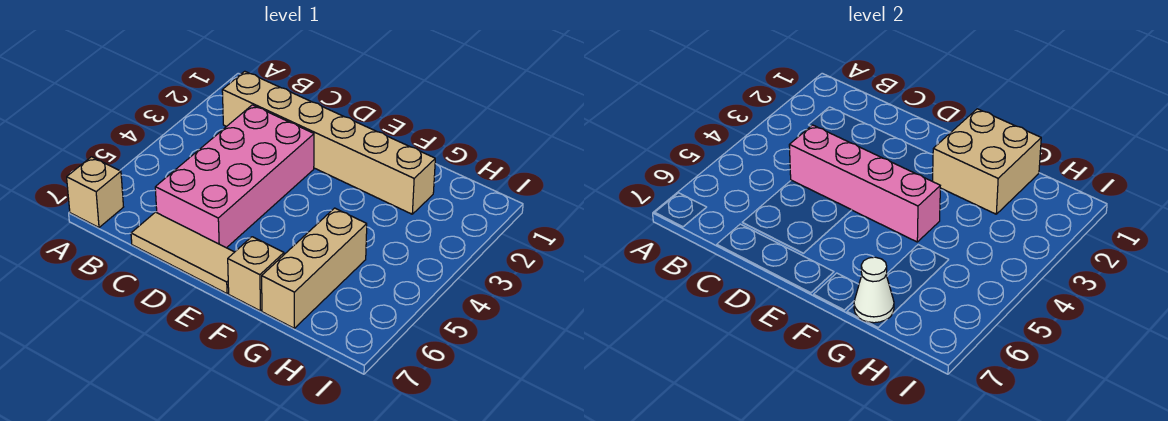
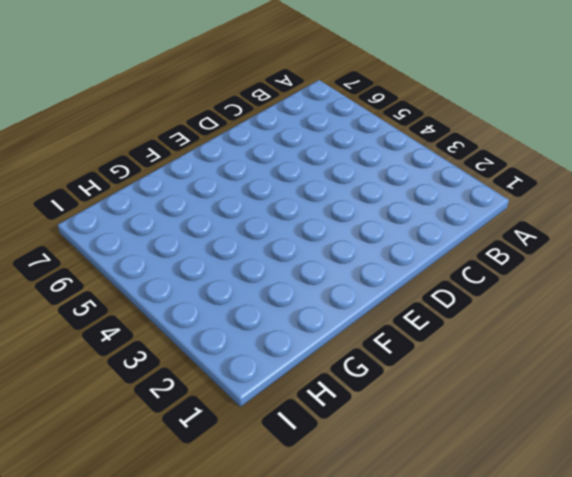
none -> tan brick A7 level 1
none -> tan brick B2:G2 level 1

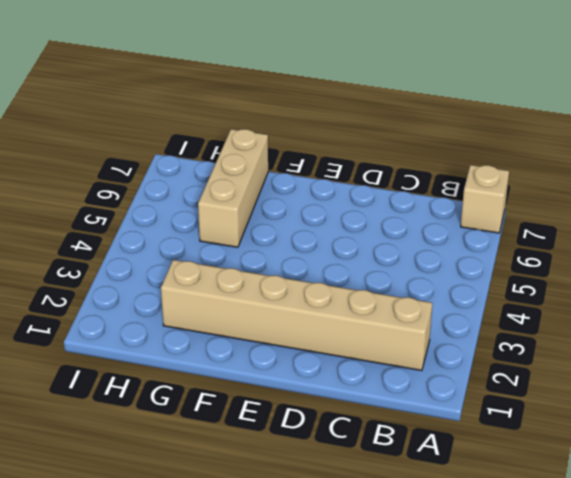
none -> pink brick C3:D6 level 1
none -> tan tile C7:E7 level 1

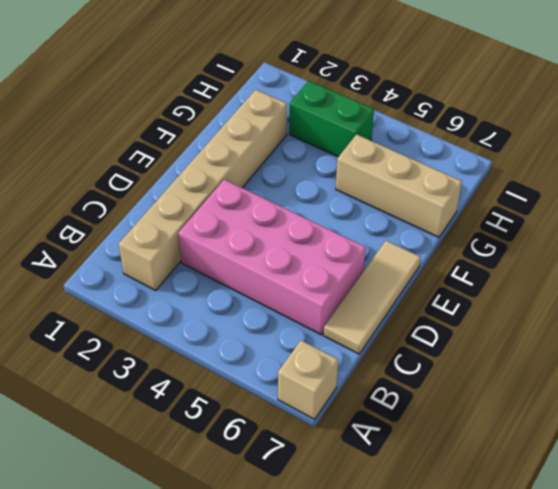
green brick H3:H4 level 1 -> none
none -> tan brick F7 level 1
none -> pink brick C4:F4 level 2

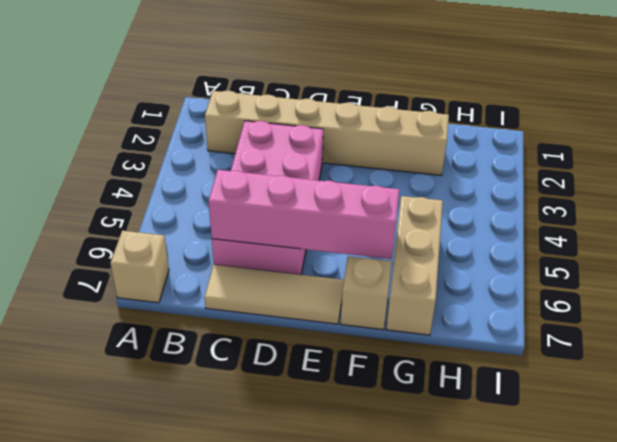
pink brick C6:F6 level 2 -> pink brick C4:F4 level 2
none -> tan brick F1:G2 level 2
none -> white cone G7 level 2

